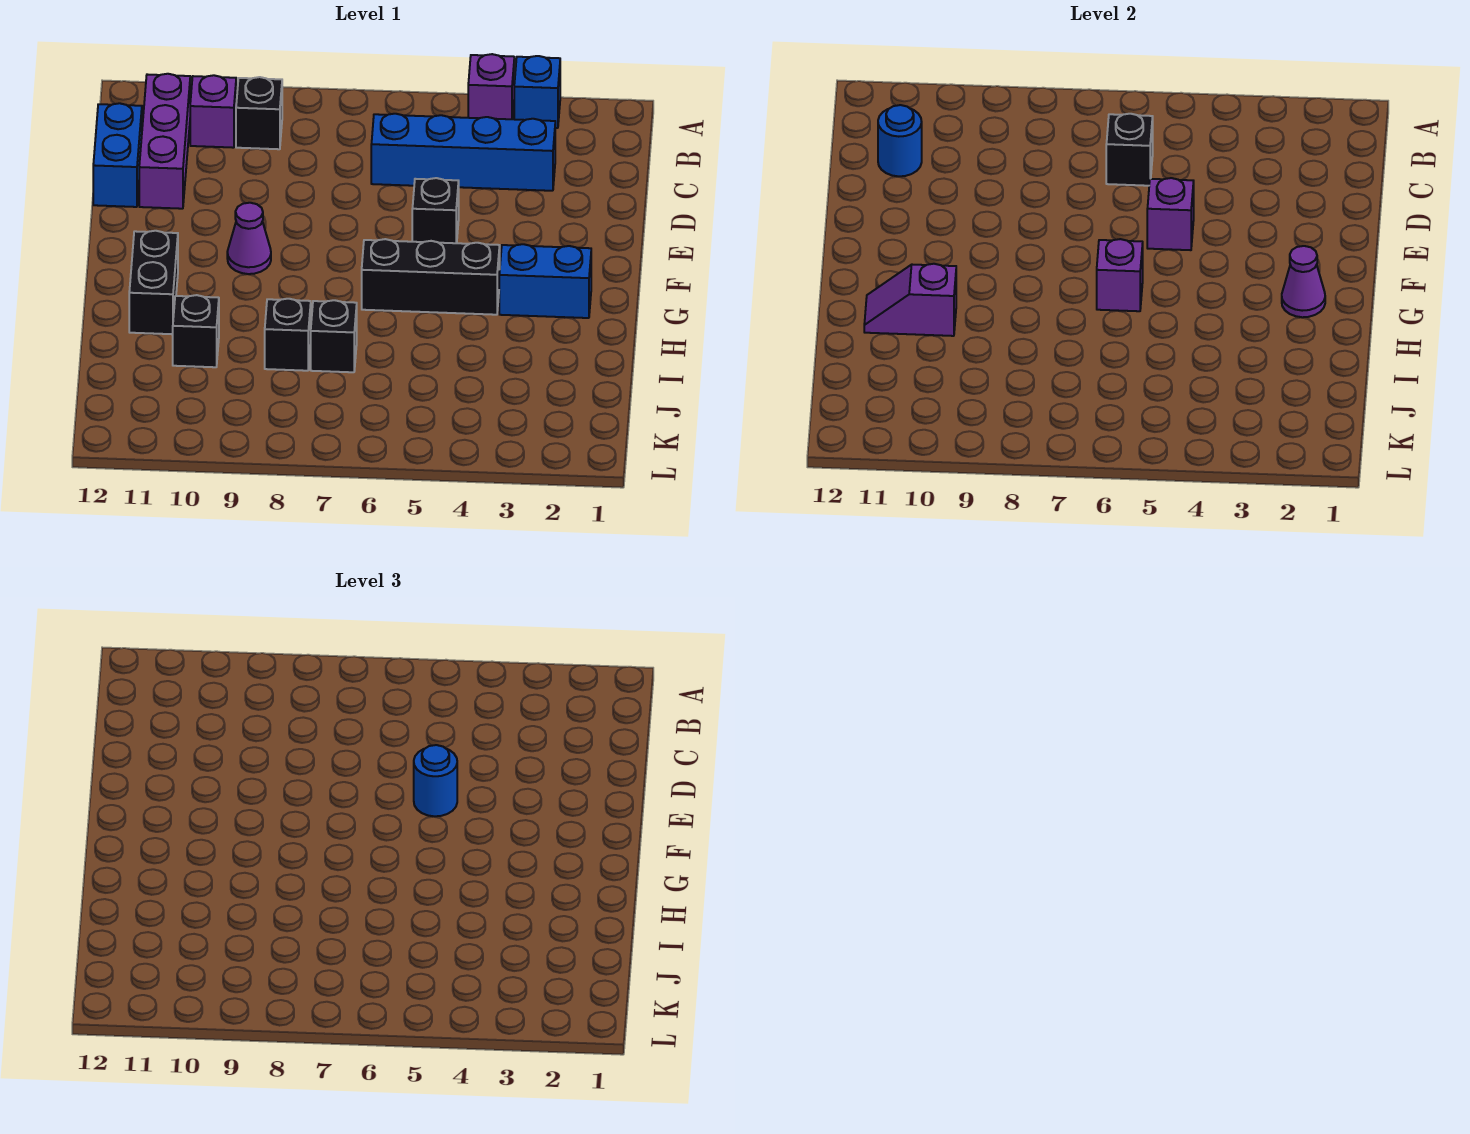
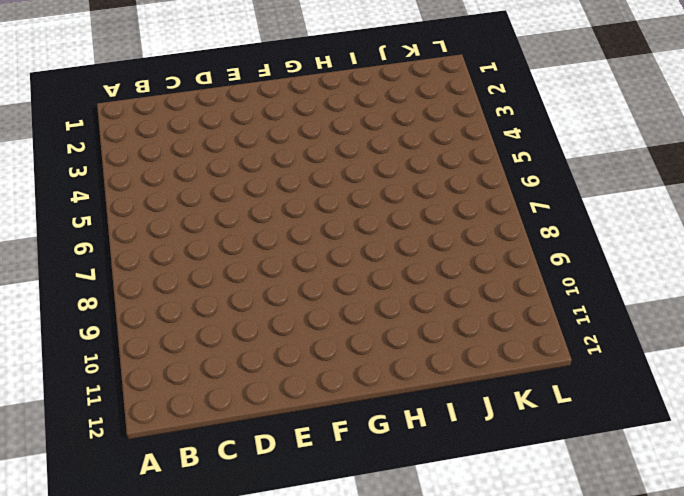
none -> blue brick A3 level 1
none -> purple brick A4 level 1
none -> black brick B9 level 1

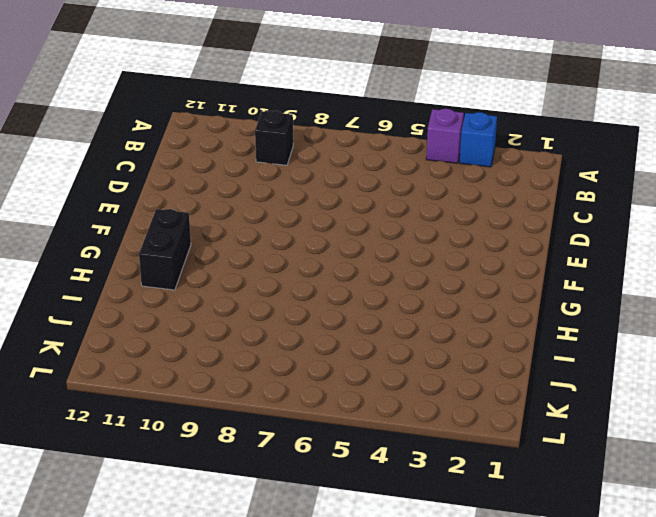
none -> purple brick B10 level 1
none -> purple brick B11:D11 level 1
none -> blue brick C3:C6 level 1

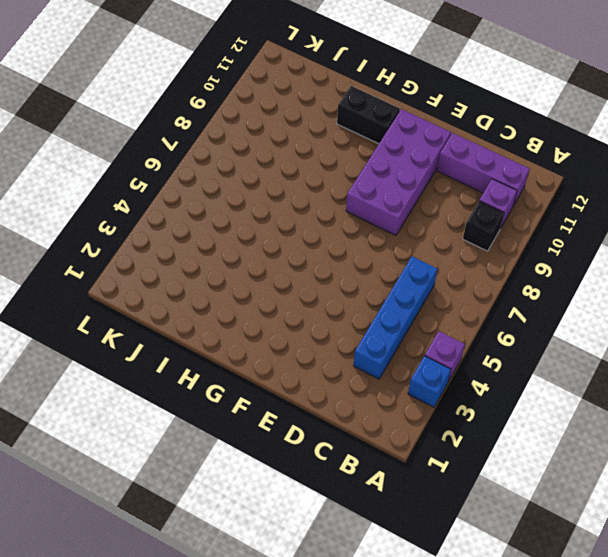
purple brick E8:F11 level 1 -> purple cone F9 level 1
none -> blue brick C12:D12 level 1
none -> black brick E5 level 1
none -> blue brick G2:G3 level 1

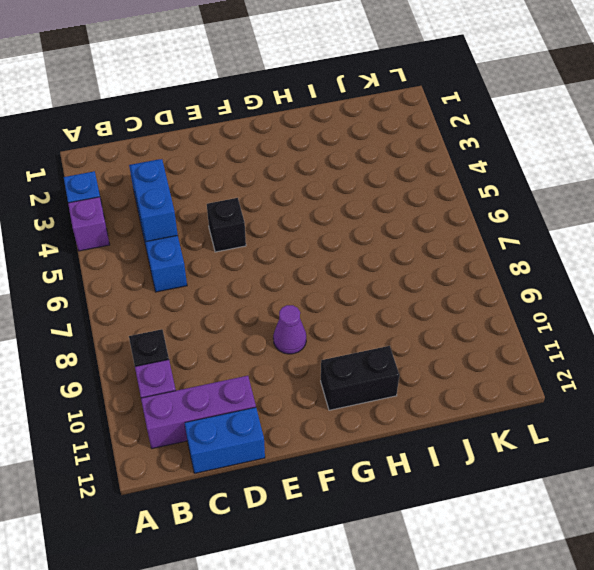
blue brick C4:C5 level 2 -> blue brick G2:G3 level 1
none -> black brick G4:G6 level 1
none -> black brick I7 level 1
none -> black brick I8 level 1

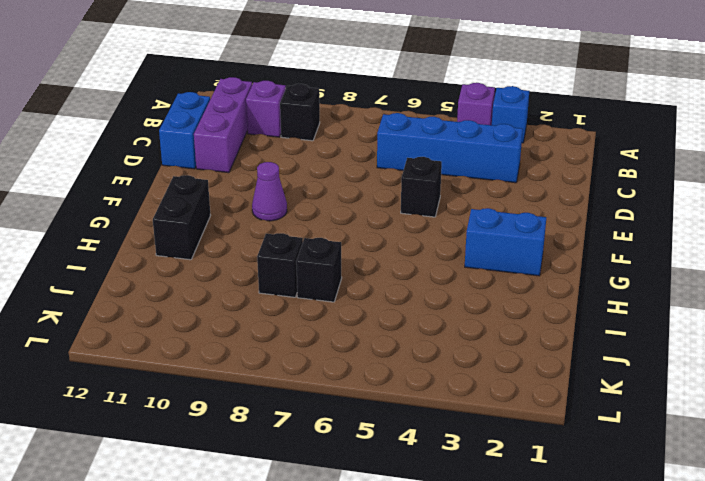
none -> black brick G4:G6 level 1
none -> black brick I10 level 1
none -> black brick C6 level 2

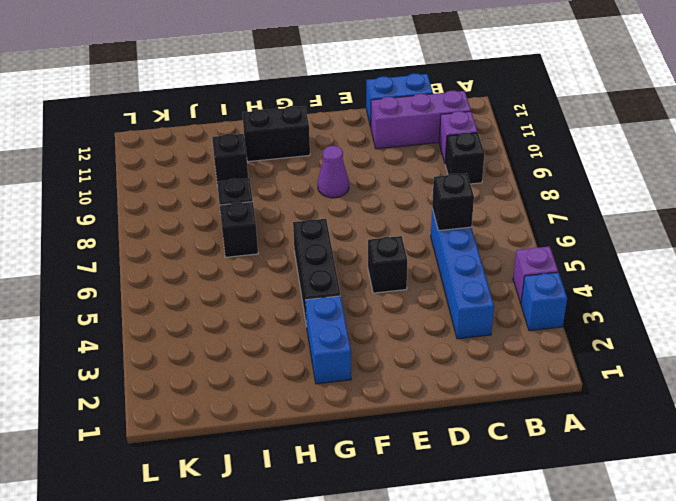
none -> blue round brick C11 level 2
none -> purple brick E5 level 2
none -> purple cone G2 level 2

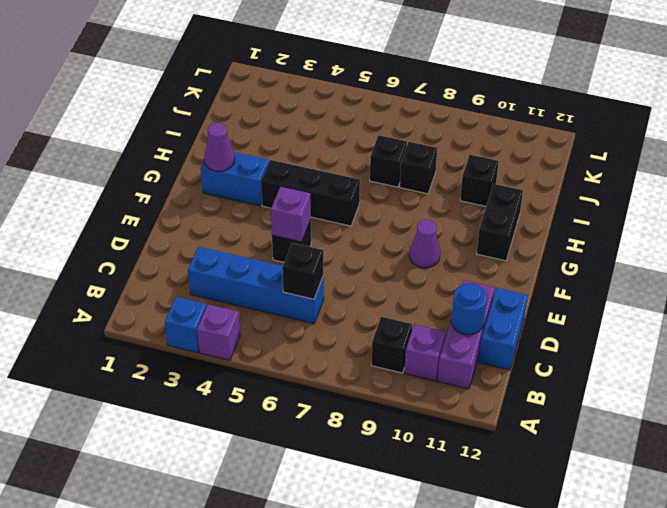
none -> purple brick G6 level 2
none -> purple slope H10:H11 level 2 top 10
none -> blue round brick E5 level 3

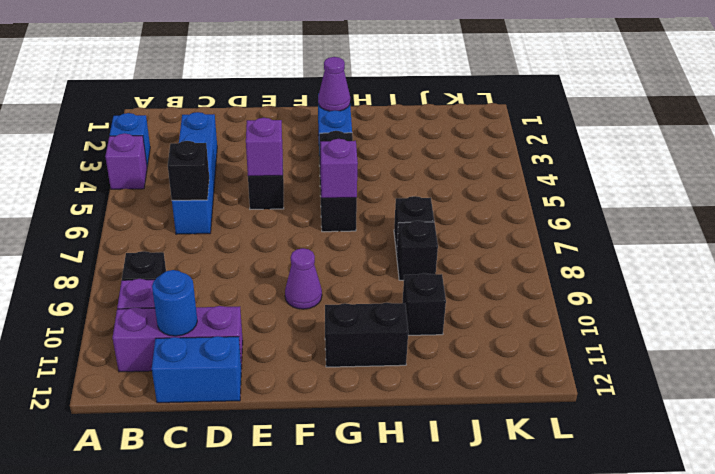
none -> purple slope H10:H11 level 2 top 10
none -> blue round brick E5 level 3

